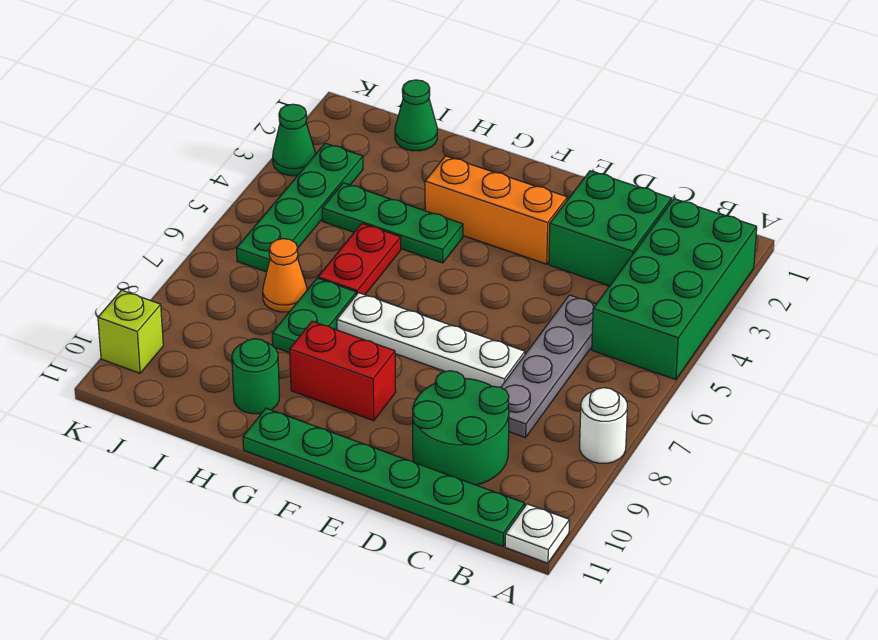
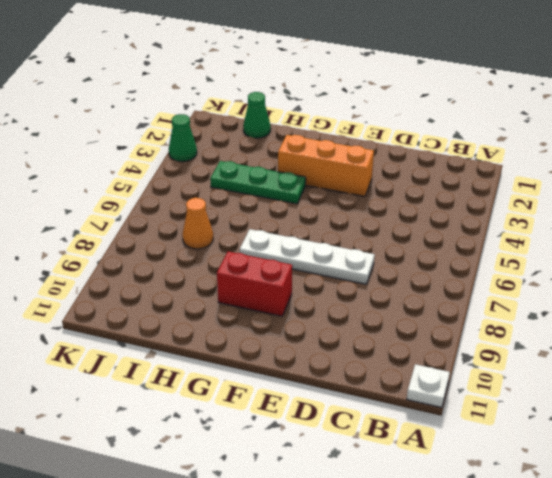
none -> green brick A2:B5 level 1
none -> white round brick A8 level 1
none -> green plate B11:G11 level 1

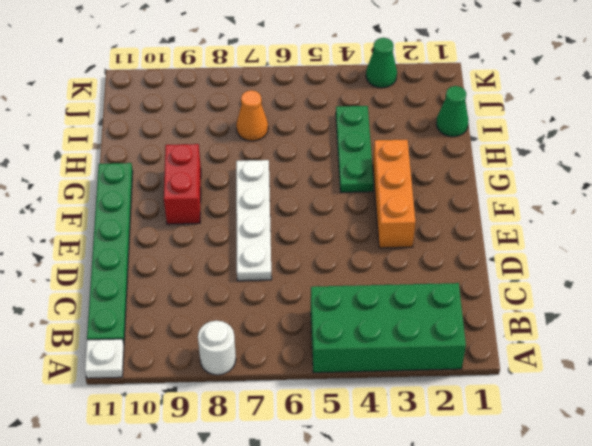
none -> green brick C2:D3 level 1
none -> grey plate C5:C8 level 1
none -> green round brick C9:D10 level 1

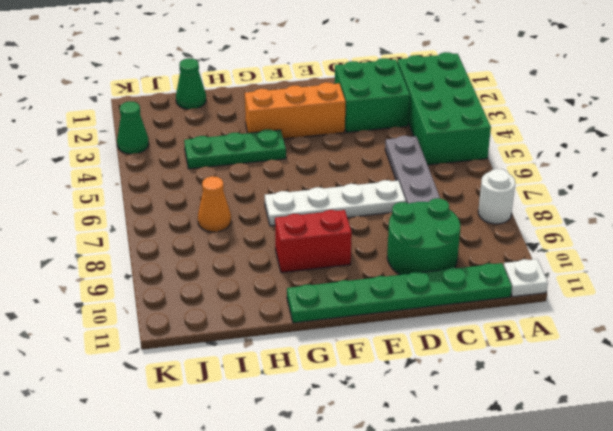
none -> red plate H5:H6 level 1
none -> green plate H7:H8 level 1
none -> green round brick H10 level 1

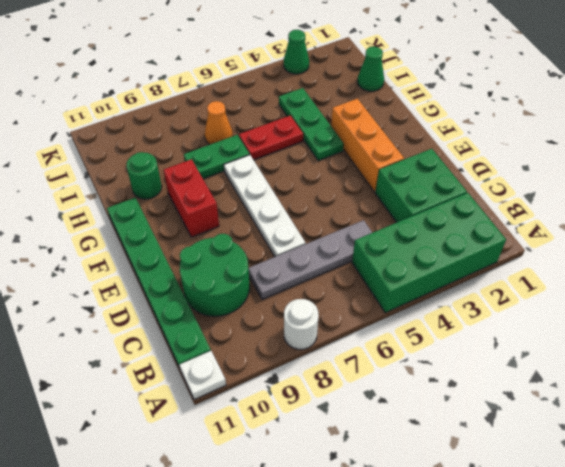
none -> green plate J3:J6 level 1
none -> lime brick K10 level 1

